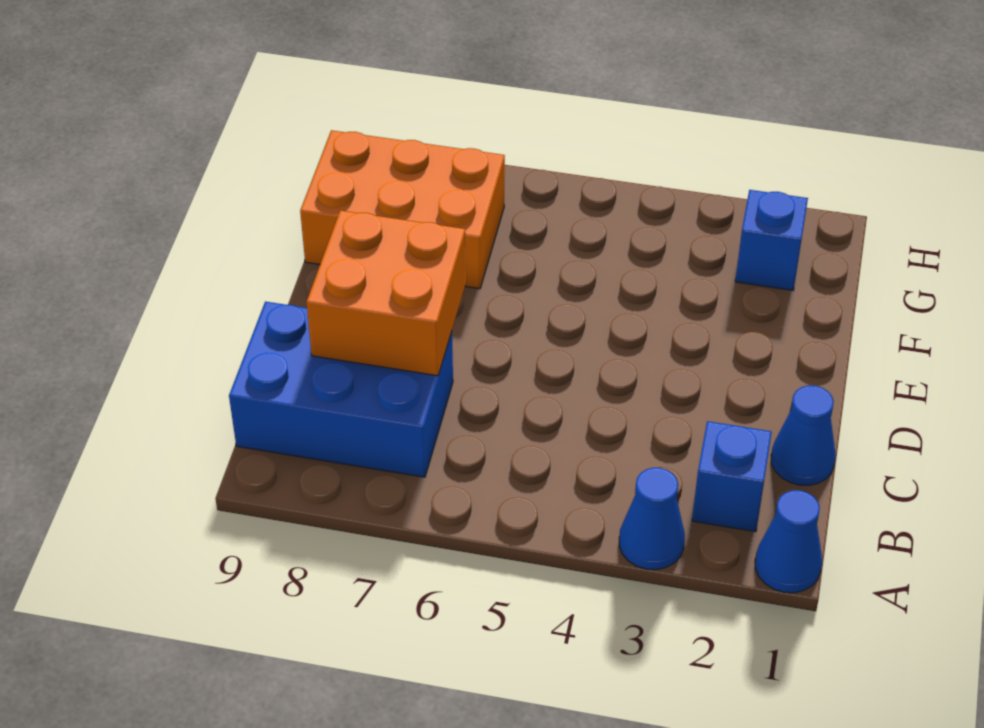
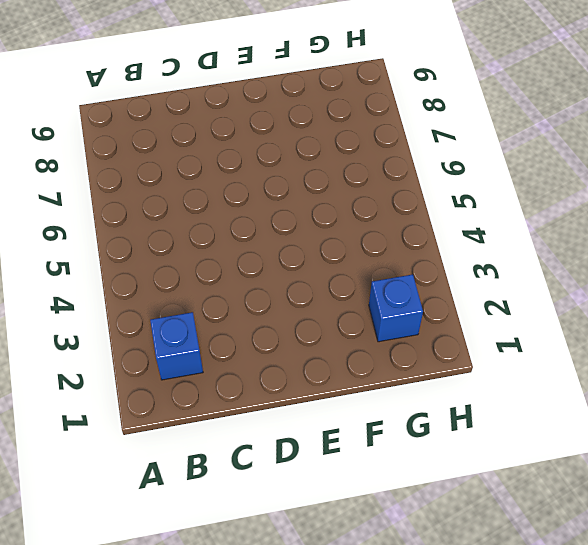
none -> blue cone A1 level 1
none -> blue cone A3 level 1

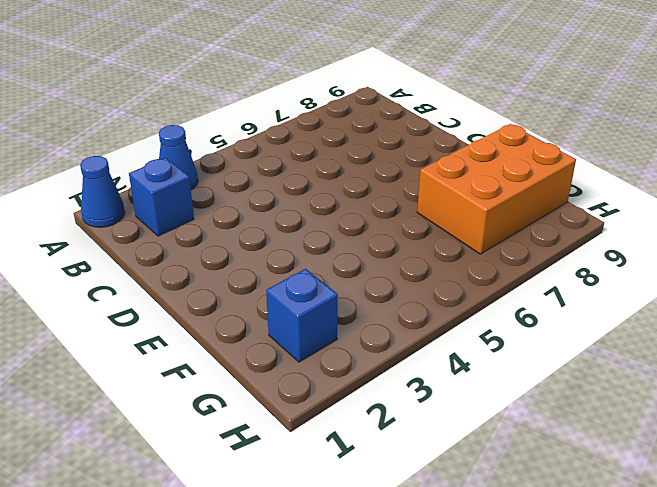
none -> blue brick B7:C9 level 1
none -> blue cone C1 level 1

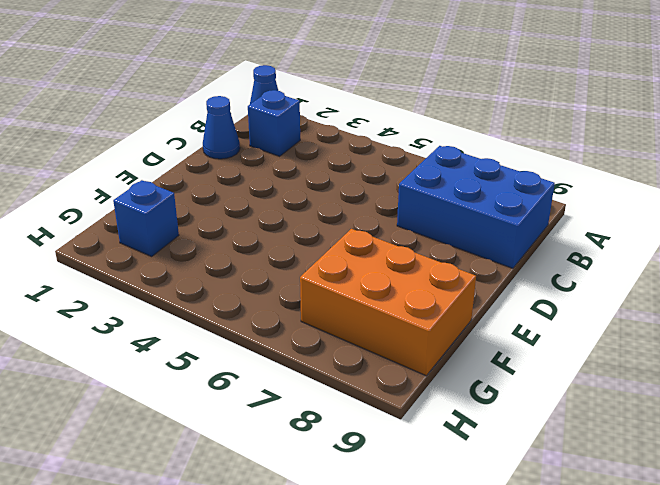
none -> blue cone A3 level 1
none -> orange brick C7:D8 level 2

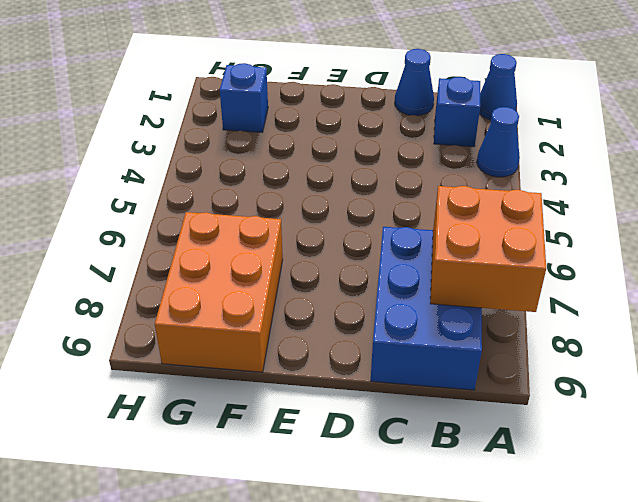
orange brick A7:B8 level 2 -> orange brick C7:D8 level 2

